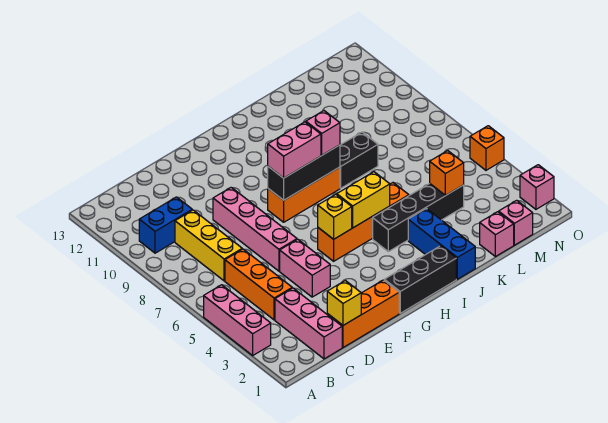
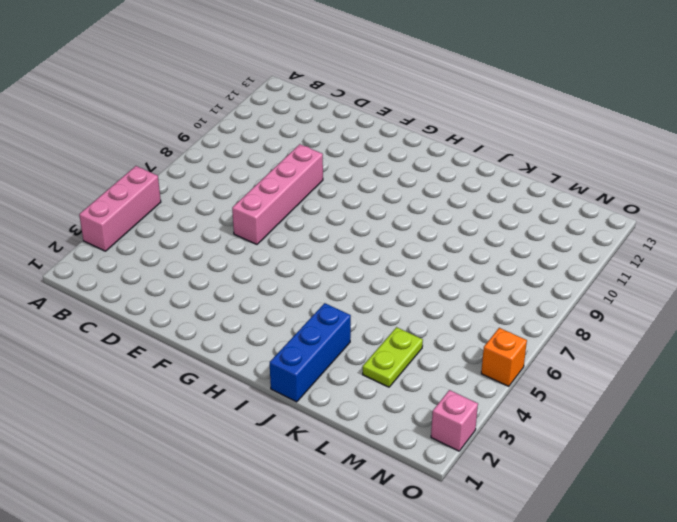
lime plate L3:L4 level 1 -> black brick I4:L4 level 1
none -> blue brick B10:C10 level 1
none -> pink brick C1:C3 level 1
none -> orange brick C4:C6 level 1

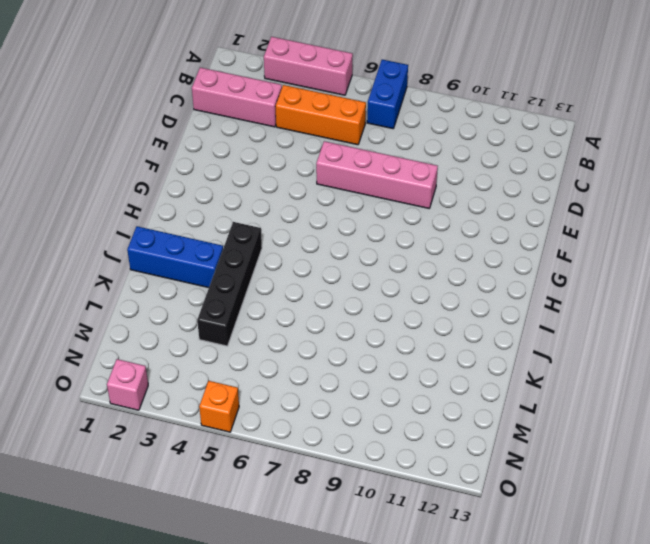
blue brick A7:B7 level 1 -> blue brick B10:C10 level 1
none -> yellow brick C7:C9 level 1
none -> orange brick D1:F1 level 1
none -> pink brick E4:E5 level 1

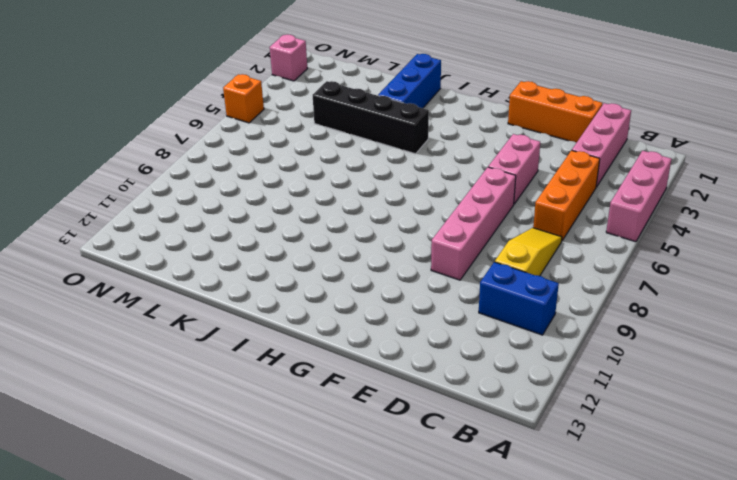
yellow slope C7:C9 level 1 top 9 -> yellow brick C7:C9 level 1
none -> black brick G1:I1 level 1
none -> orange brick G5:J5 level 1
none -> orange brick G8:I8 level 1

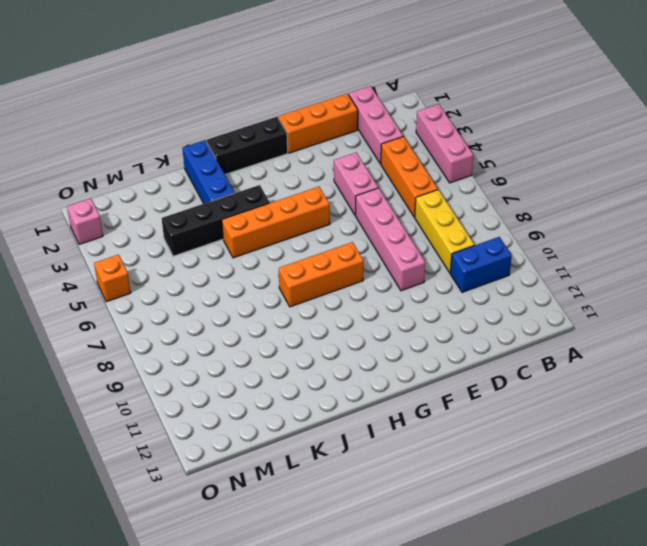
none -> black brick J8:K8 level 1
none -> pink brick L1 level 1
none -> pink brick M1 level 1

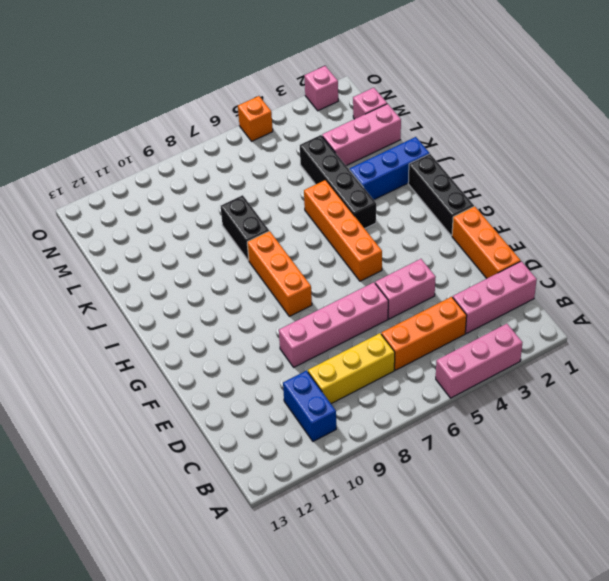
pink brick L1:L3 level 1 -> pink brick L1 level 1
none -> yellow brick D1 level 2
none -> yellow brick G5 level 2
none -> black brick G8:I8 level 2

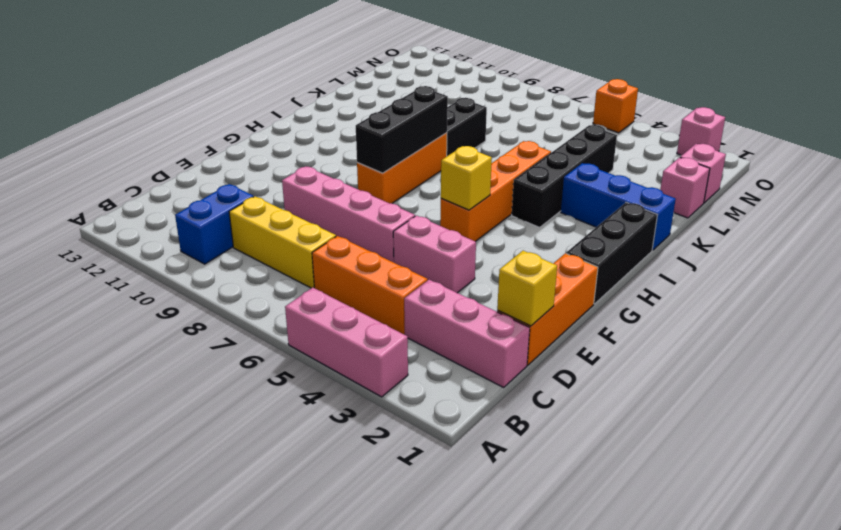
none -> yellow brick H5:I5 level 2
none -> orange brick L4 level 2
none -> pink brick G8:H8 level 3

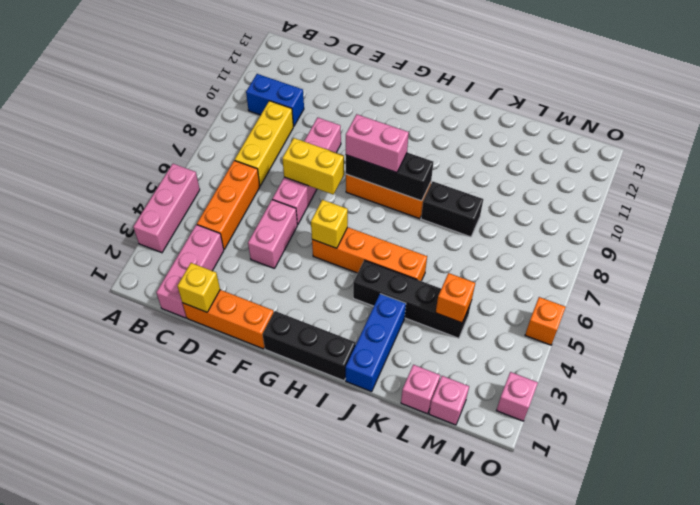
yellow brick E7:F7 level 2 -> yellow brick H5:I5 level 2
none -> pink brick I8 level 3

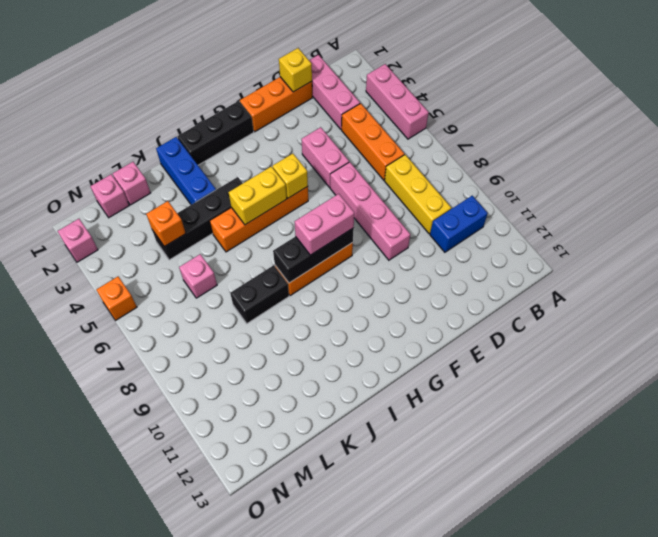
pink brick L6 level 1 -> pink brick I8 level 3

